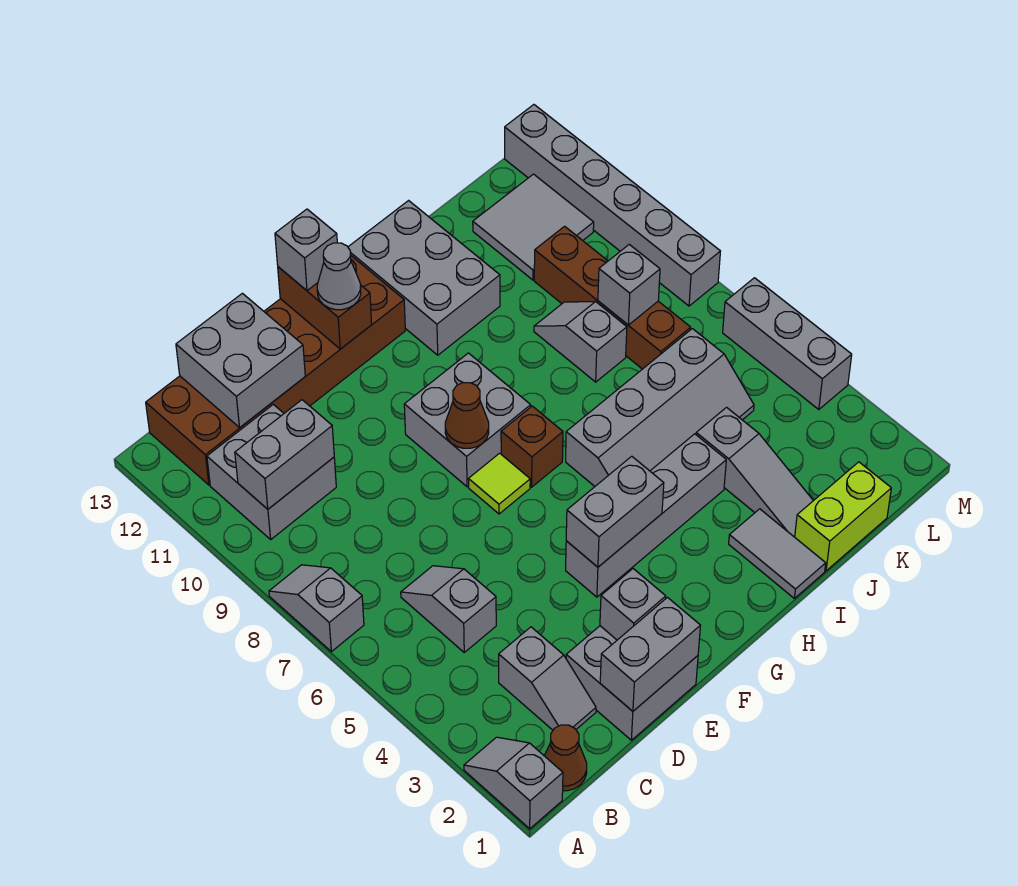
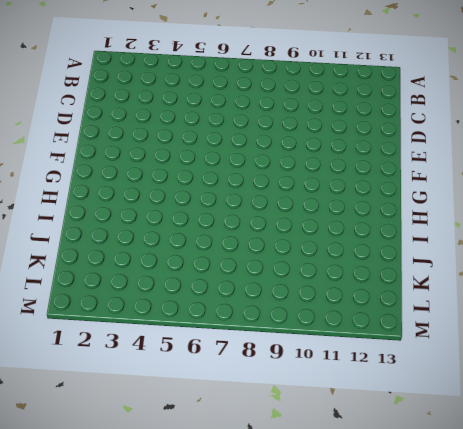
none -> grey slope A1:A2 level 1 top 1
none -> grey slope A7:A8 level 1 top 7
none -> brown cone B1 level 1
none -> grey brick B10:C11 level 1

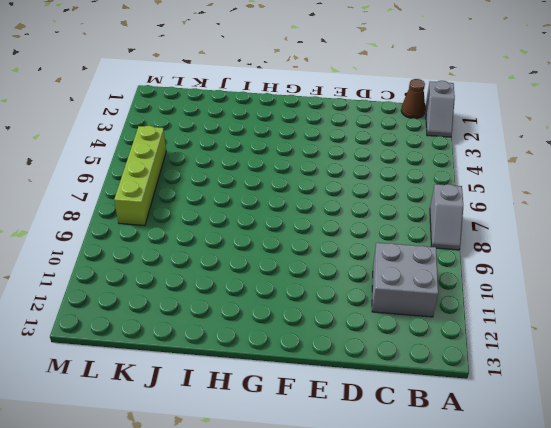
lime brick L5:L8 level 1 -> none
none -> brown brick B12:G13 level 1
none -> grey slope C2:C3 level 1 top 3
none -> grey slope C5:C6 level 1 top 5
none -> grey brick D1:E2 level 1

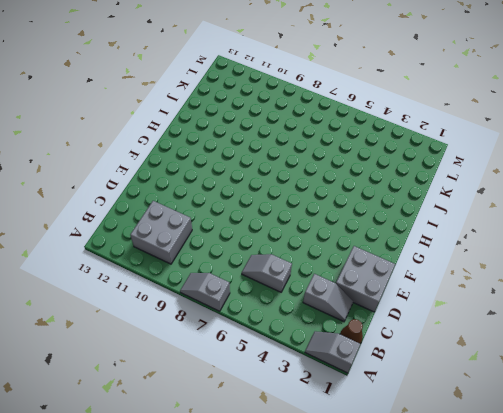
none -> brown brick B12:G13 level 1
none -> grey brick F4:I4 level 1
none -> lime tile F7 level 1
none -> grey brick F8:G9 level 1

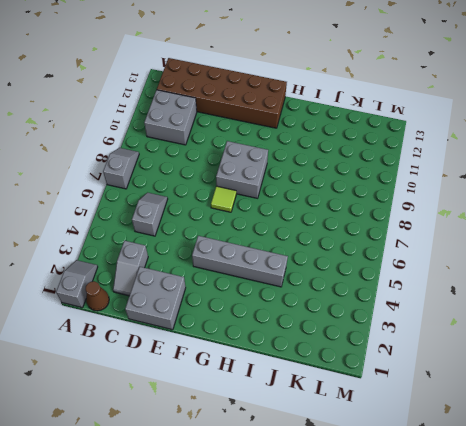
none -> brown brick G7 level 1
none -> grey slope H5:K6 level 1 top 6
none -> grey brick H11:I13 level 1
none -> grey tile I1:I2 level 1

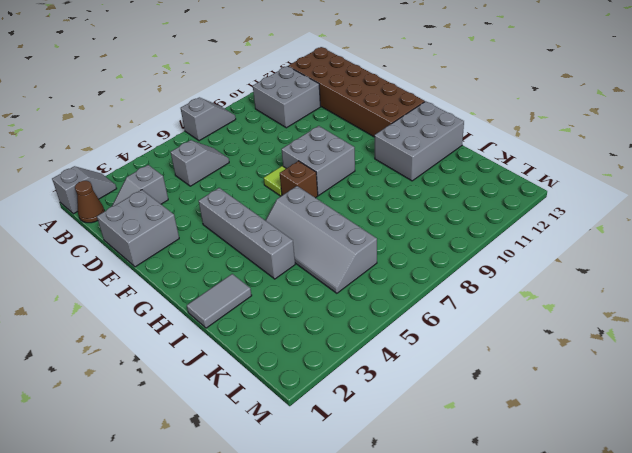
none -> lime brick J1:K1 level 1
none -> grey slope J2:J4 level 1 top 4
none -> grey slope J8:J9 level 1 top 8
none -> brown brick K7:K10 level 1

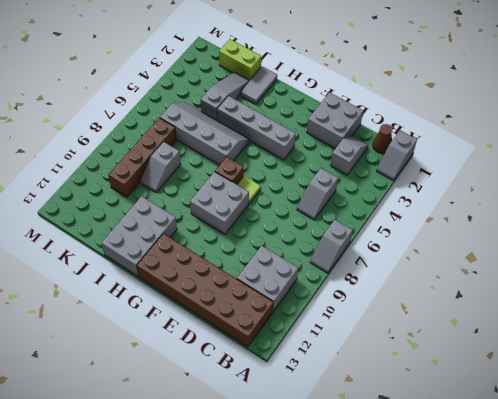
none -> grey tile K11:L12 level 1
none -> grey brick M4:M6 level 1
none -> grey brick M8:M13 level 1
none -> grey brick B10:C10 level 2

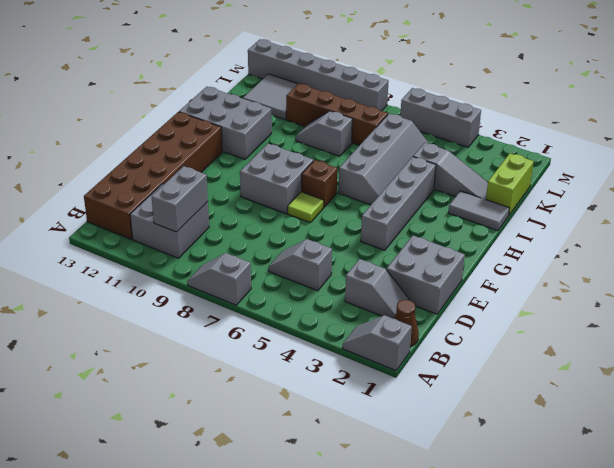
none -> grey brick C12:D13 level 2
none -> grey brick D1:E1 level 2
none -> grey brick E2 level 2
none -> grey brick F4:G4 level 2

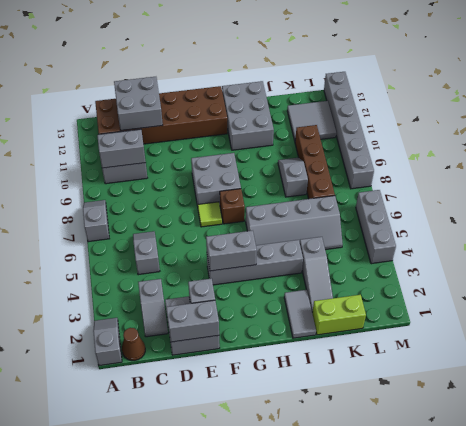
none -> brown cone F8 level 2
none -> brown brick F12:F13 level 2
none -> grey brick K8 level 2
none -> grey cone F12 level 3

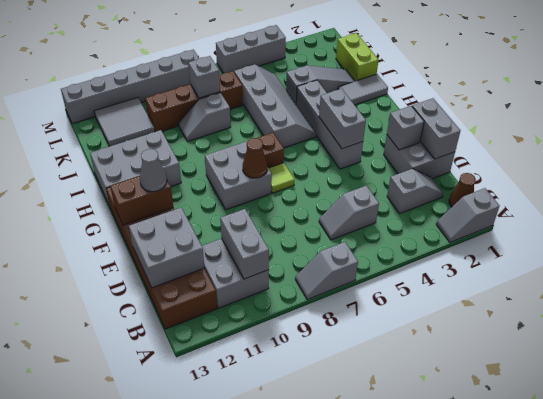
none -> grey brick F13 level 3

